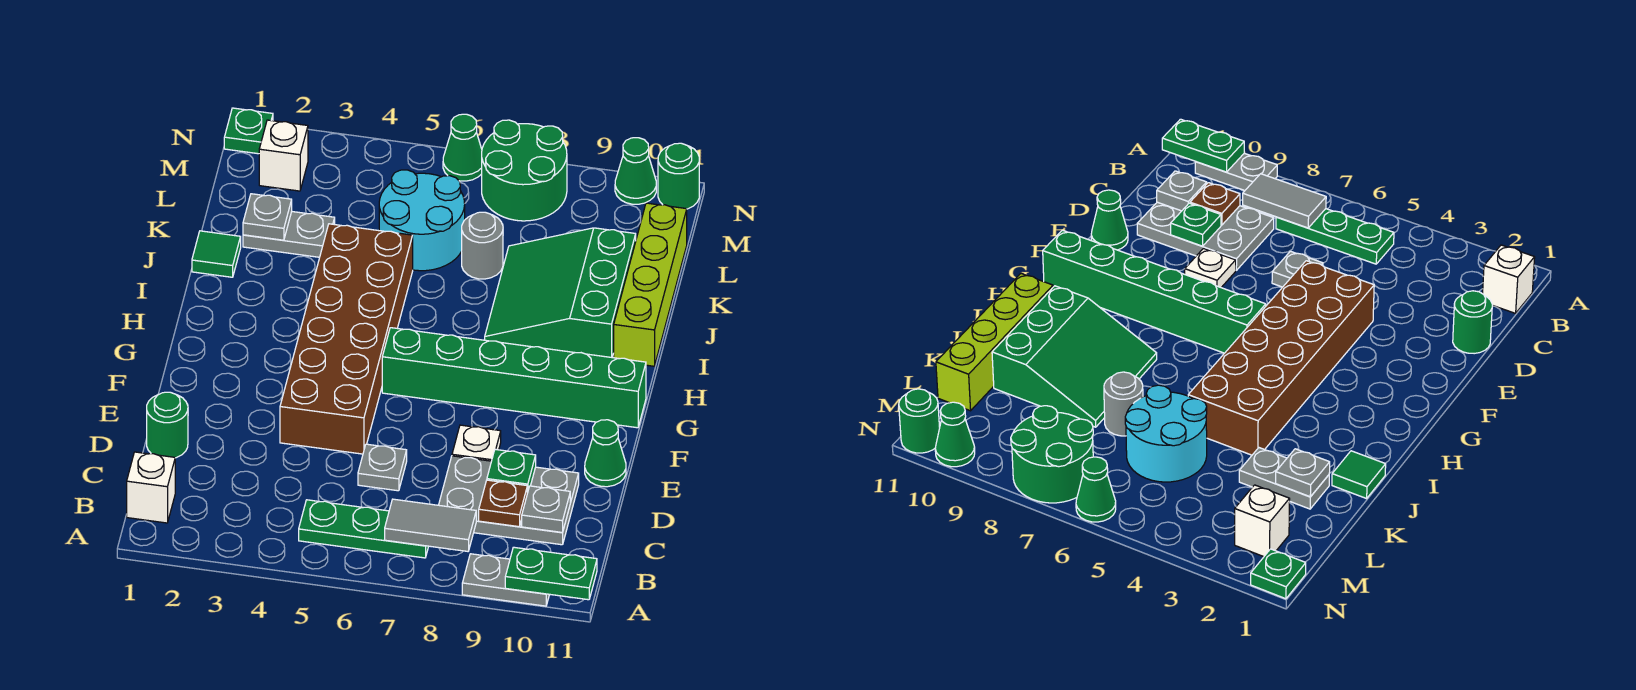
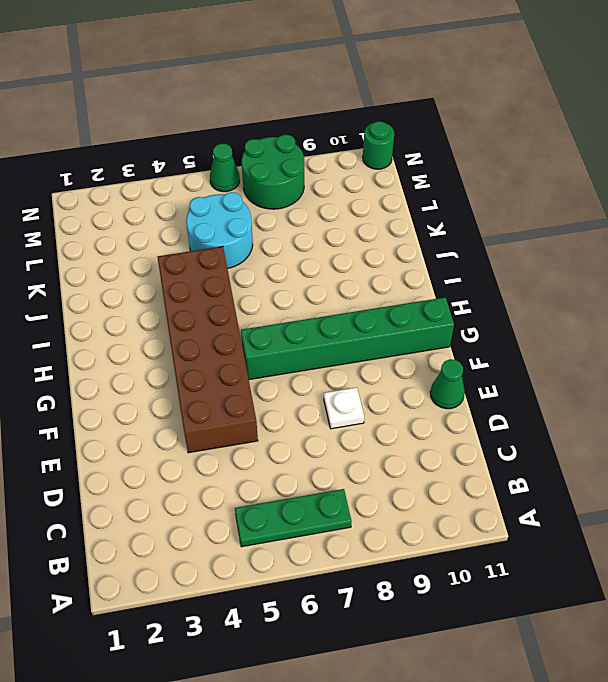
none -> grey plate A9:A10 level 1
none -> white brick B1 level 1
none -> grey plate C8:D10 level 1

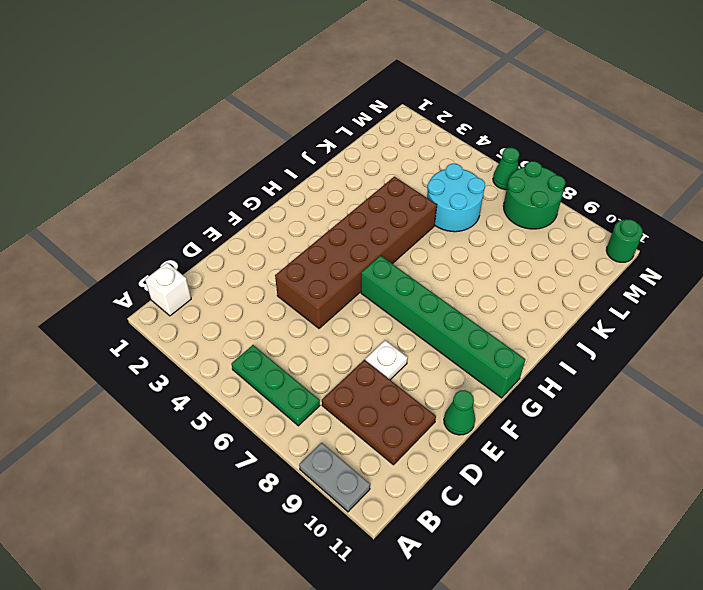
brown plate C8:D10 level 1 -> grey plate C8:D10 level 1
none -> green round brick D1 level 1
none -> grey plate D6 level 1
none -> green slope I8:K10 level 1 top 10

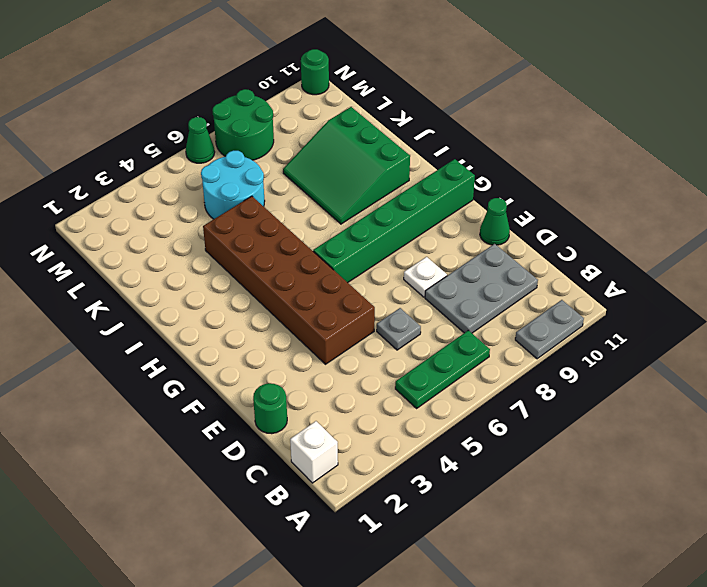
none -> lime brick I11:L11 level 1
none -> green tile J1 level 1
none -> grey plate K2:K3 level 1

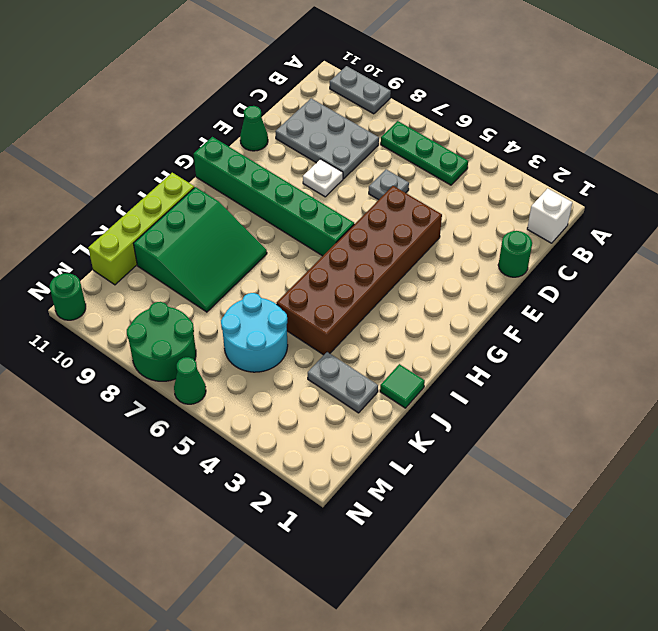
none -> grey round brick K7 level 1
none -> white brick M2 level 1
none -> green plate N1 level 1

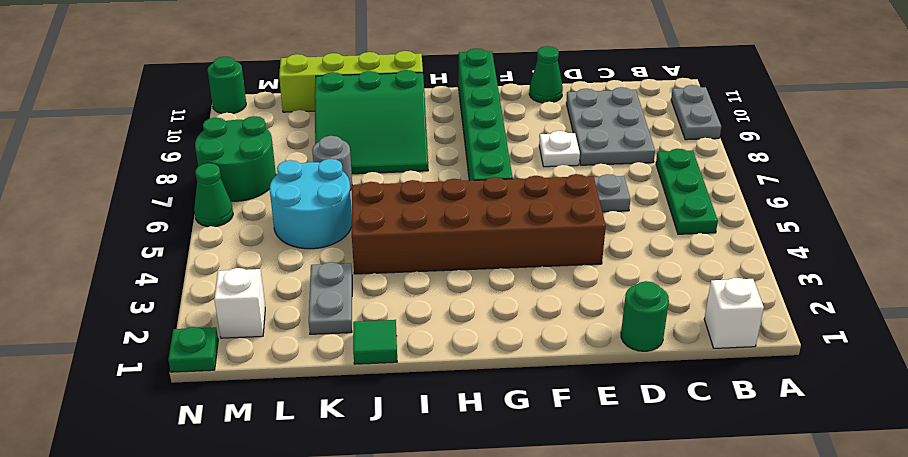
none -> green cone N10 level 1
none -> green plate A10:A11 level 2
none -> grey tile B7:B8 level 2

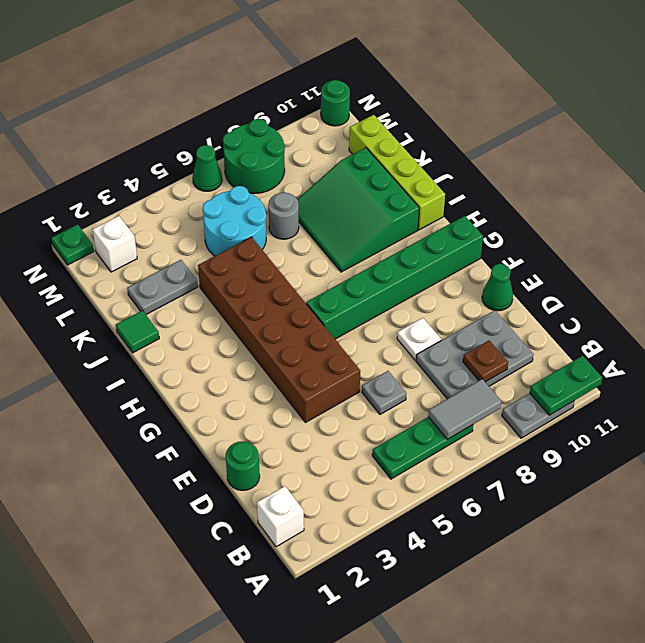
none -> green cone N10 level 1
none -> grey plate C10 level 2
none -> green plate D9 level 2

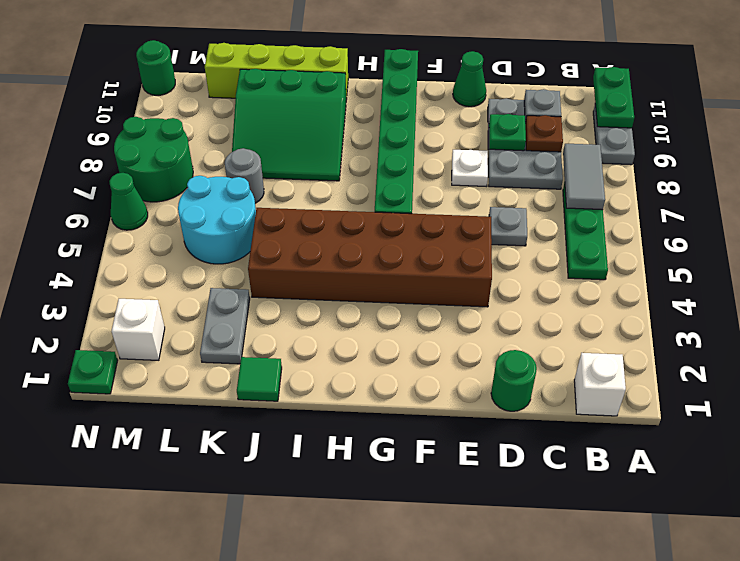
none -> green cone N10 level 1
none -> grey plate K2 level 2

